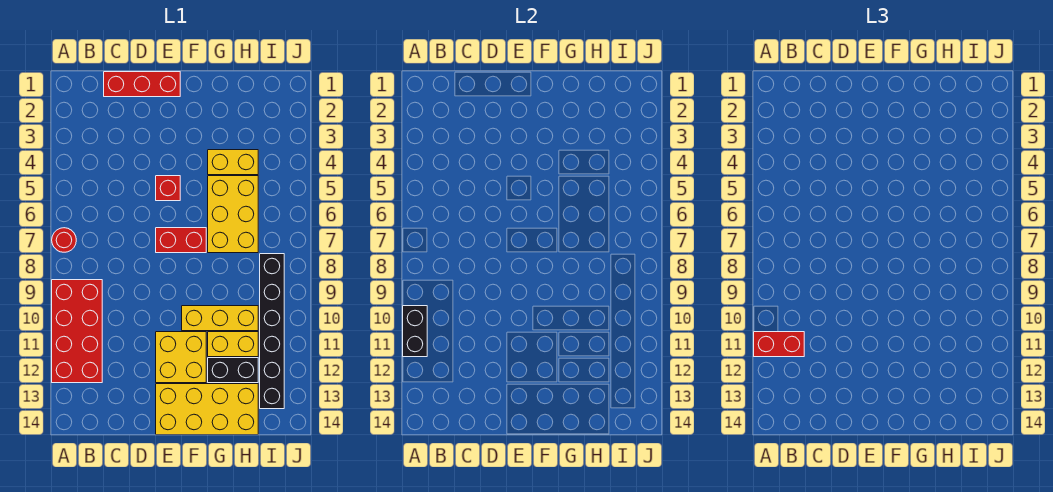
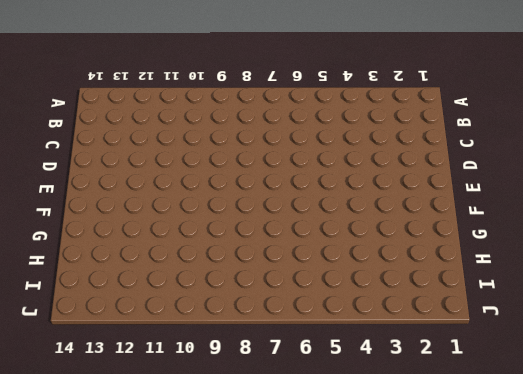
none -> red round brick A7 level 1
none -> red brick A9:B12 level 1
none -> red brick C1:E1 level 1

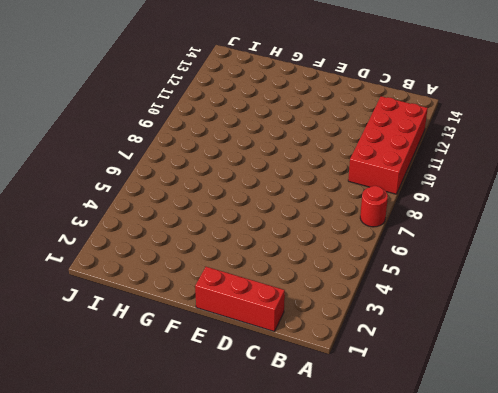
none -> red brick E5 level 1
none -> red brick E7:F7 level 1
none -> yellow brick E11:F12 level 1

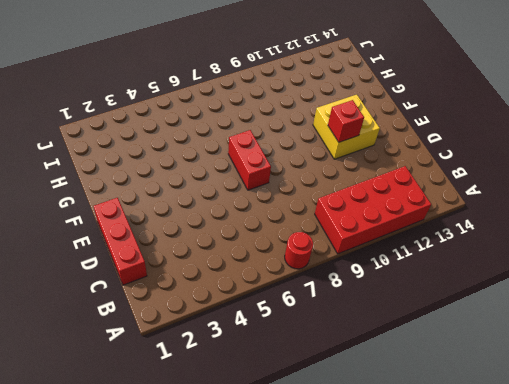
red brick E11 level 2 -> red brick E5 level 1
none -> yellow brick E13:H14 level 1
none -> yellow brick F10:H10 level 1
none -> yellow brick G4:H4 level 1

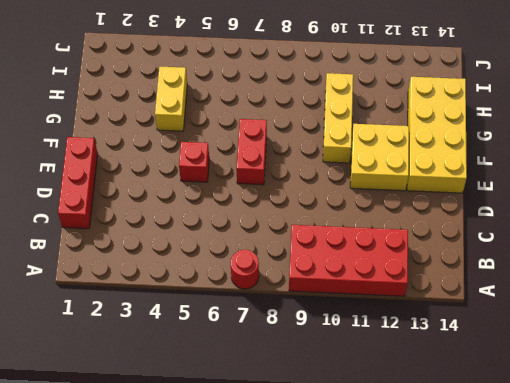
none -> yellow brick G5:H7 level 1
none -> yellow brick G11:H11 level 1
none -> black brick G12:H12 level 1

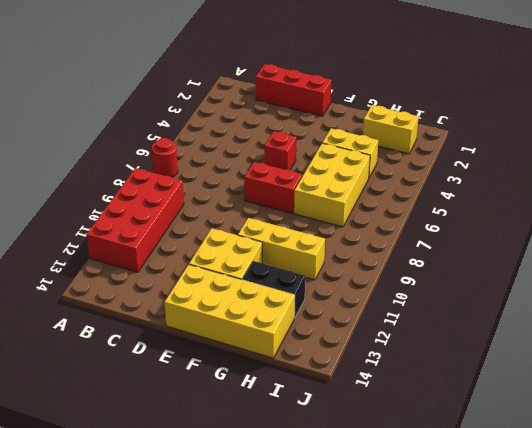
yellow brick H2:I2 level 1 -> yellow brick G11:H11 level 1
none -> black brick I8:I13 level 1
none -> black brick A10:A11 level 2
none -> red brick A11:B11 level 3

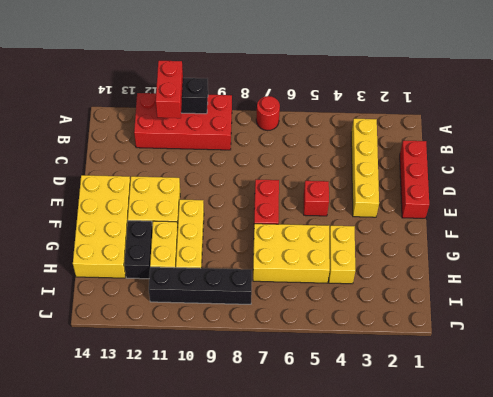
yellow brick B3:E3 level 1 -> none
black brick I8:I11 level 1 -> black brick I8:I13 level 1

